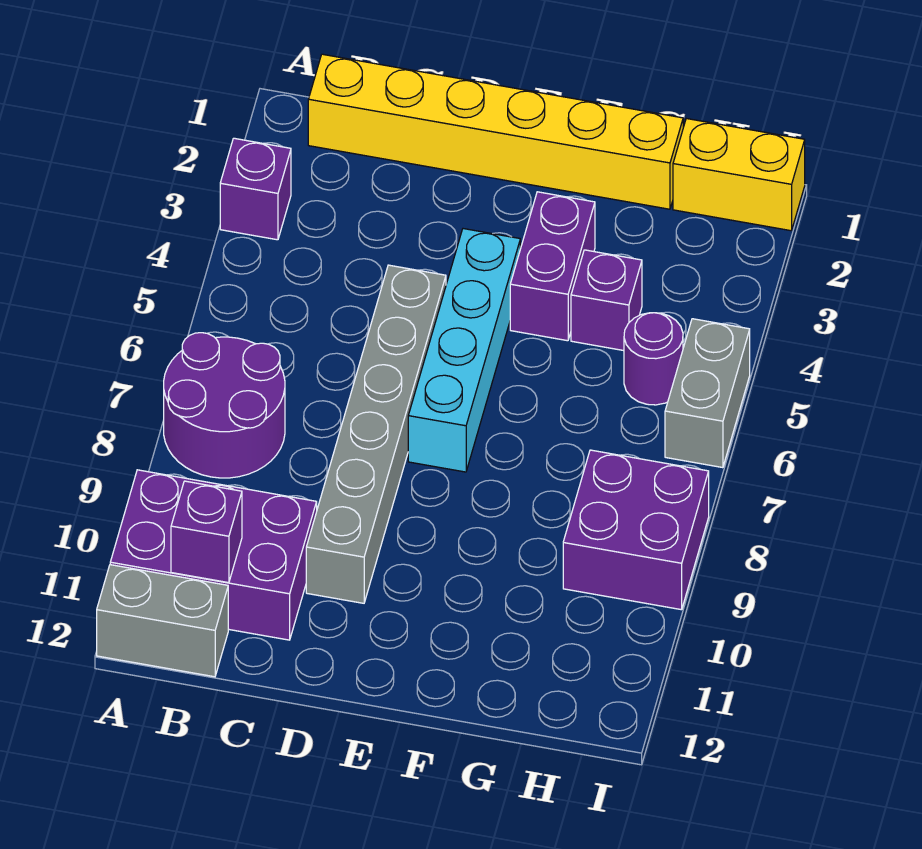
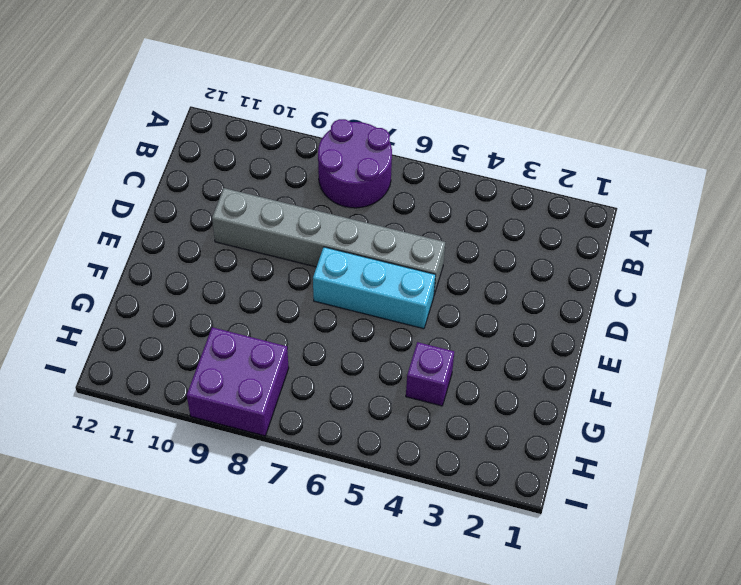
cyan brick E5:E7 level 1 -> cyan brick E4:E7 level 1
none -> purple brick A3 level 1
none -> purple brick A10:C11 level 1
none -> grey brick A12:B12 level 1

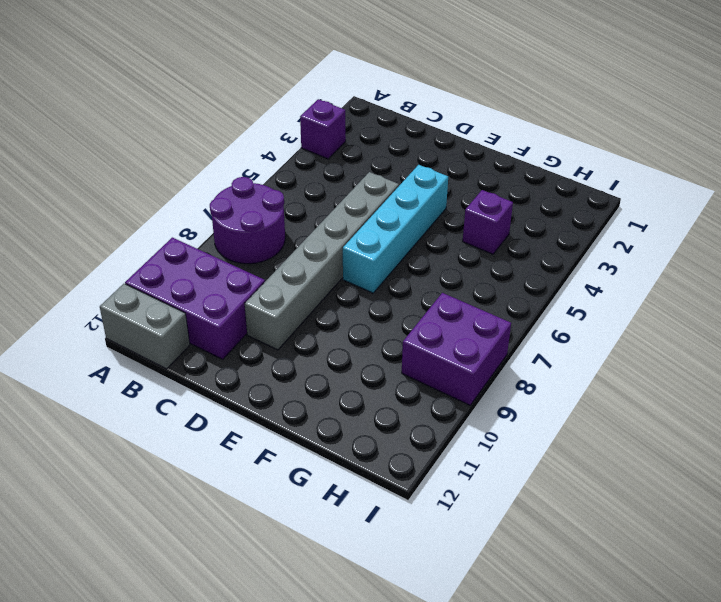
none -> yellow brick B1:G1 level 1
none -> purple brick F3:F4 level 1
none -> yellow brick H1:I1 level 1

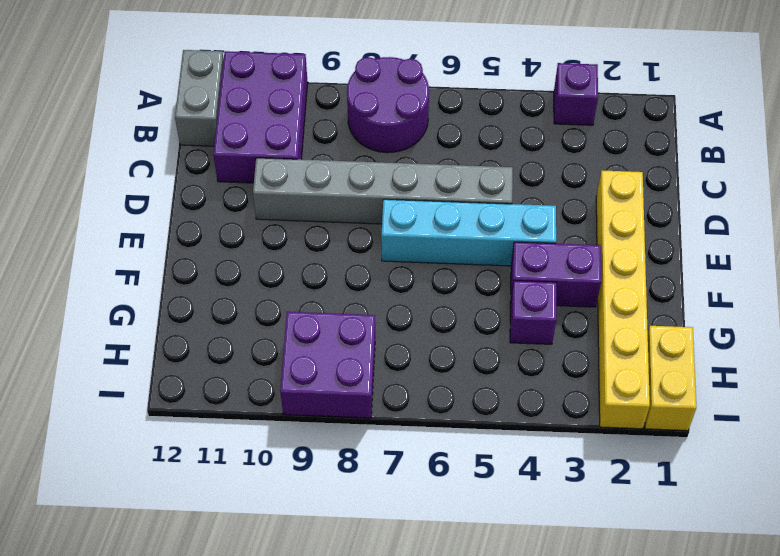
yellow brick D2:I2 level 1 -> yellow brick B1:G1 level 1
none -> purple round brick H5 level 1
none -> grey brick I5:I6 level 1
none -> purple brick B11 level 2

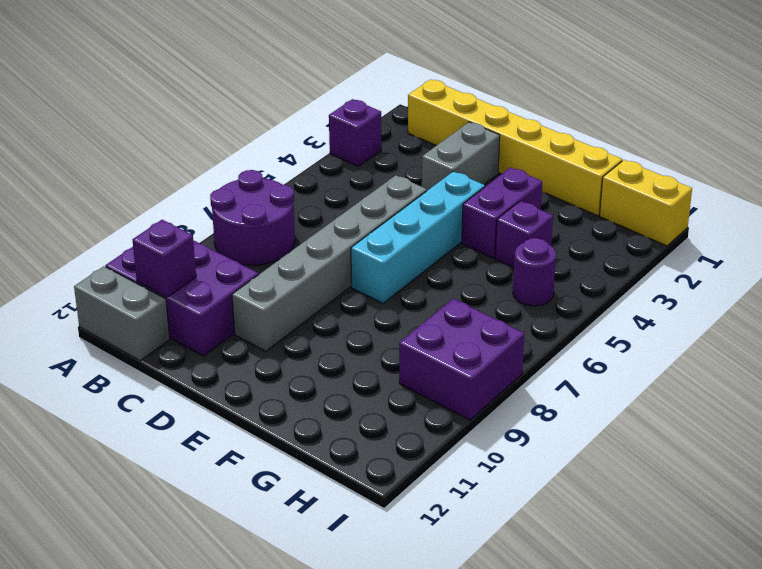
grey brick D2:D3 level 1 -> grey brick I5:I6 level 1

